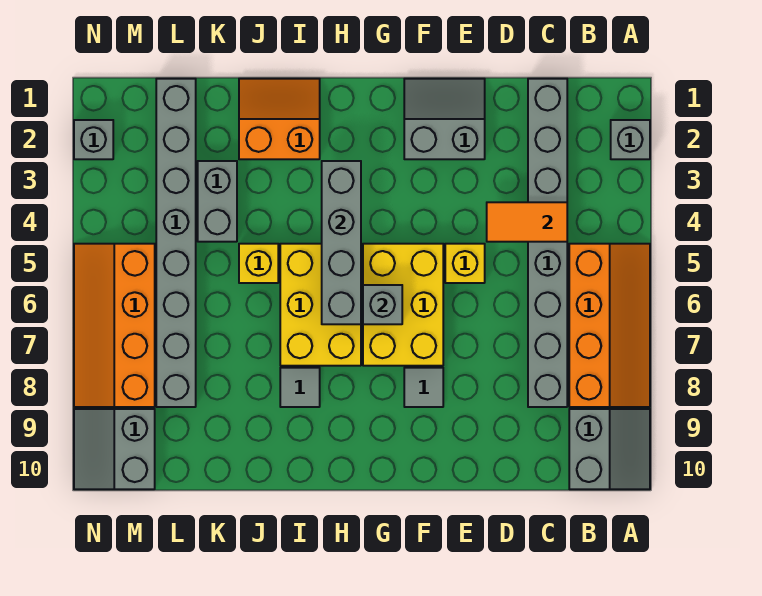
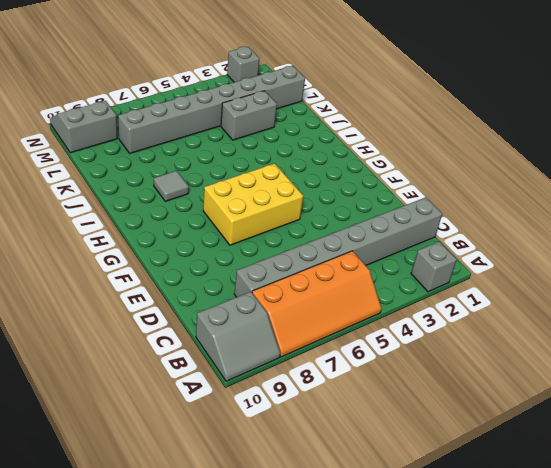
none -> grey slope E1:F2 level 1 top 2
none -> yellow brick E5 level 1
none -> grey tile F8 level 1

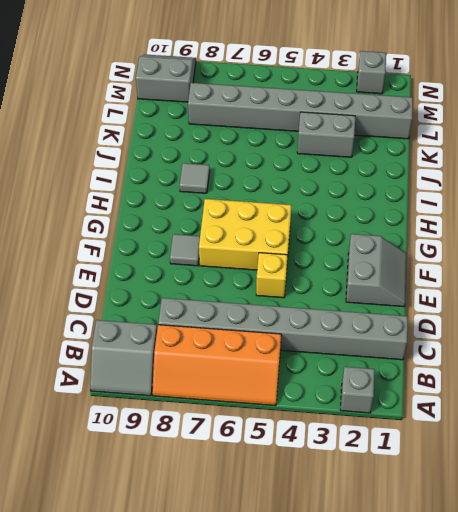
none -> yellow brick H5:I7 level 1
none -> orange slope I1:J2 level 1 top 2
none -> yellow brick J5 level 1

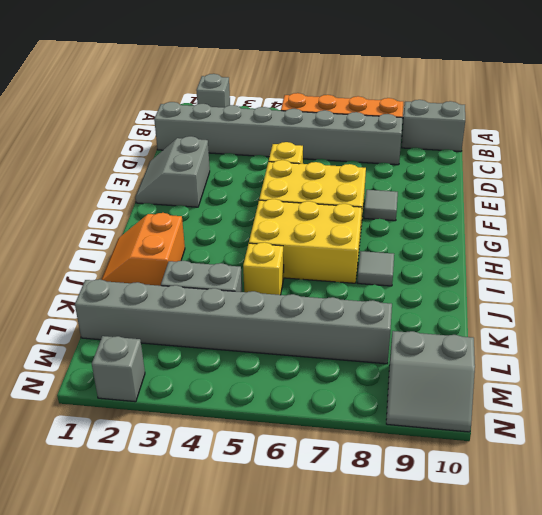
none -> orange slope M5:N8 level 1 top M
none -> orange tile C4:D4 level 2
none -> grey brick G6 level 2

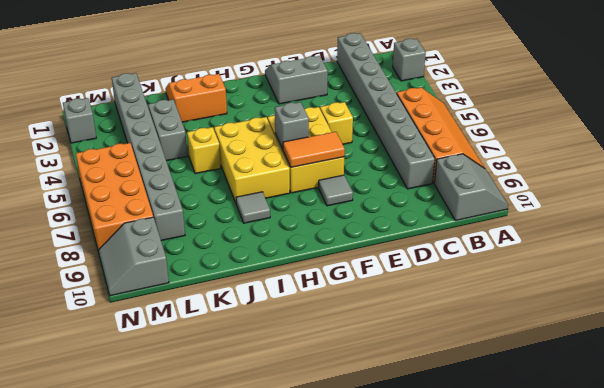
orange tile F7:G7 level 2 -> orange tile C4:D4 level 2
orange brick M5:N8 level 1 -> orange slope M5:N8 level 1 top M
none -> grey brick H3:H6 level 2

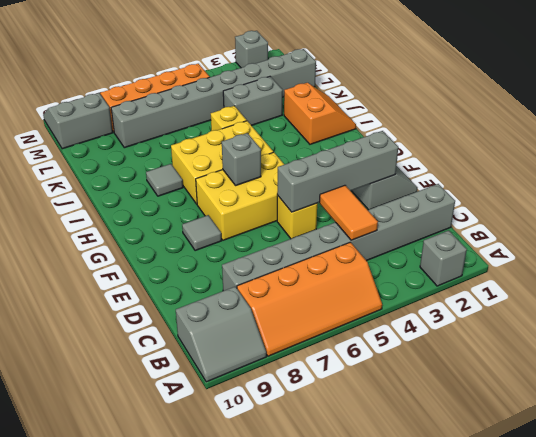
grey brick E2:E5 level 2 -> grey brick H3:H6 level 2

